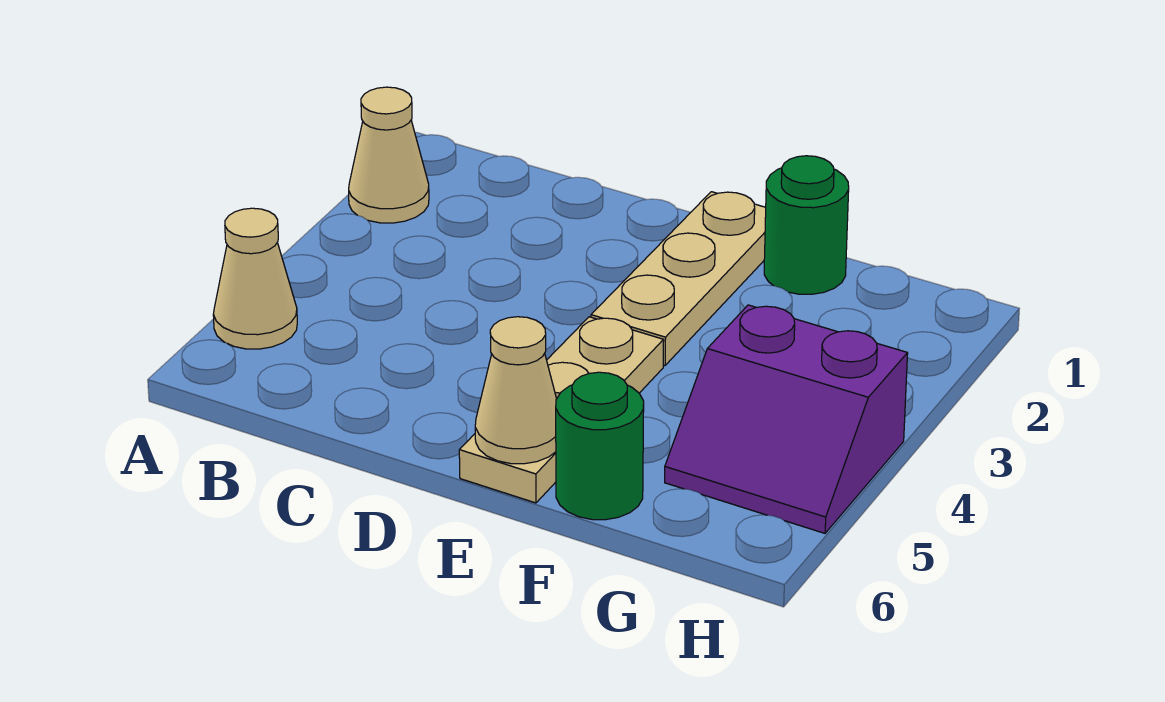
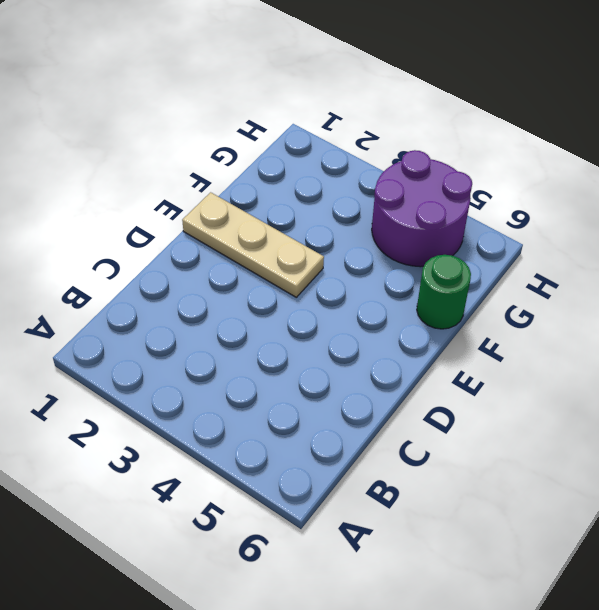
purple round brick G4:H5 level 1 -> purple slope G4:H5 level 1 top 4
none -> tan cone A2 level 1
none -> tan cone A5 level 1

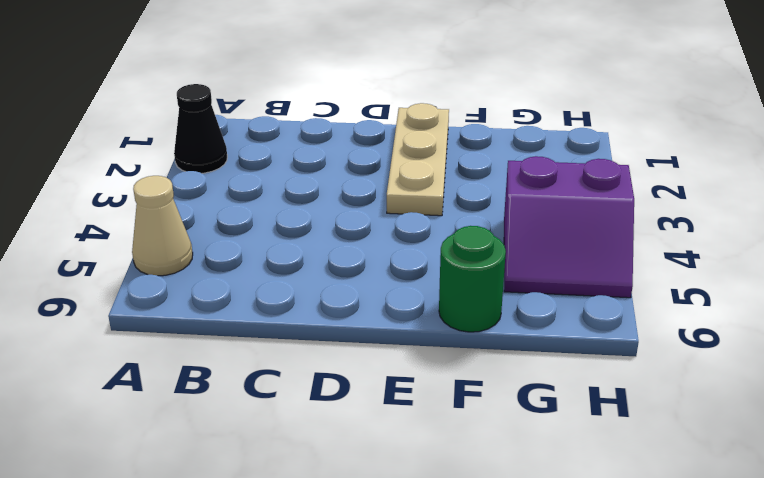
black cone A2 level 1 -> tan cone A2 level 1
none -> tan plate E4:E6 level 1
none -> green round brick F1 level 1

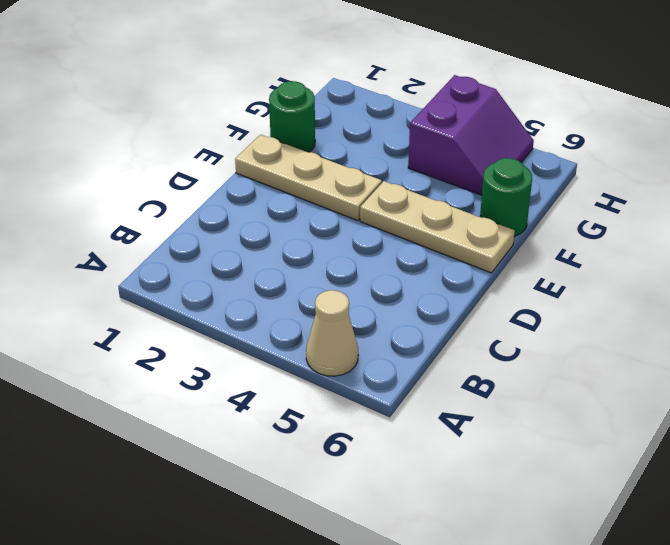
none -> tan cone A2 level 1
none -> tan cone E6 level 2

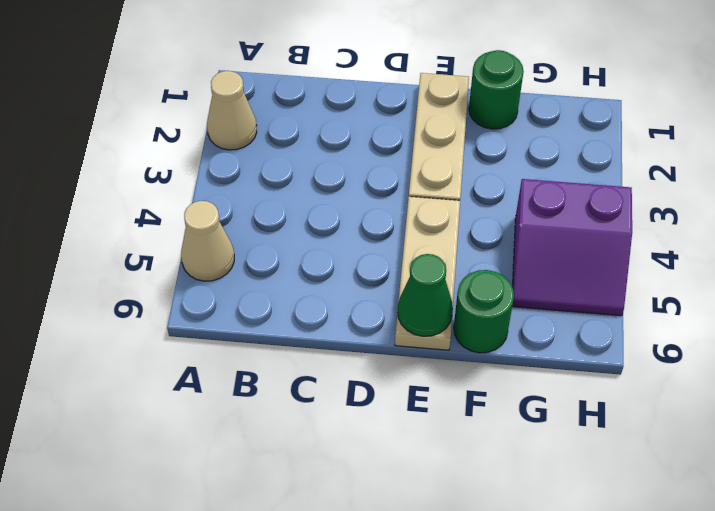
green cone E6 level 2 -> tan cone E6 level 2

